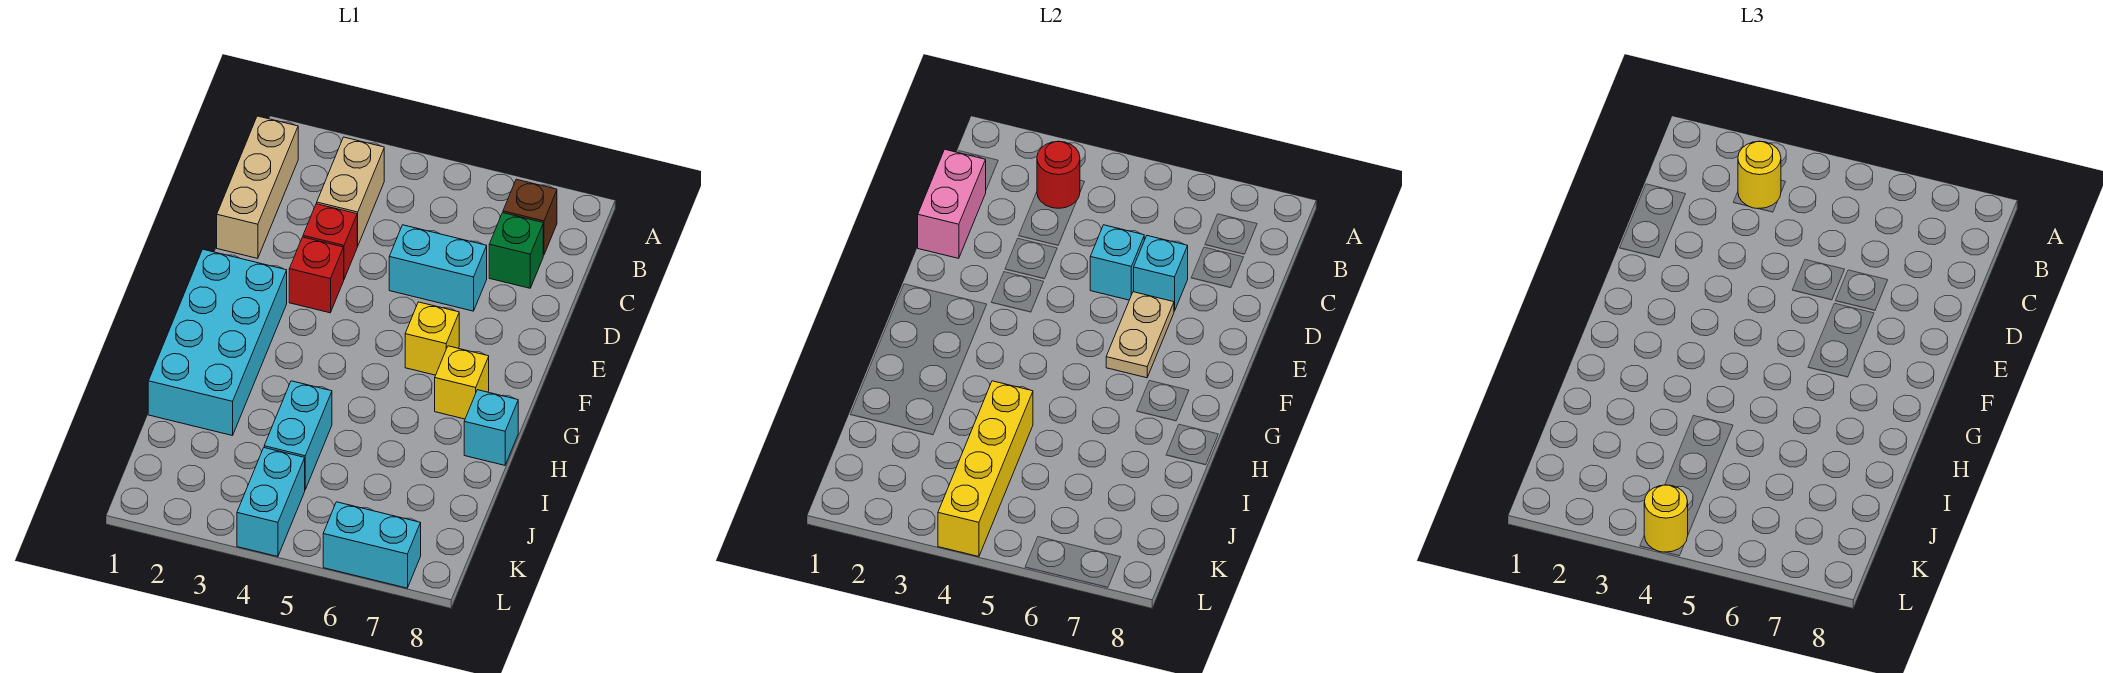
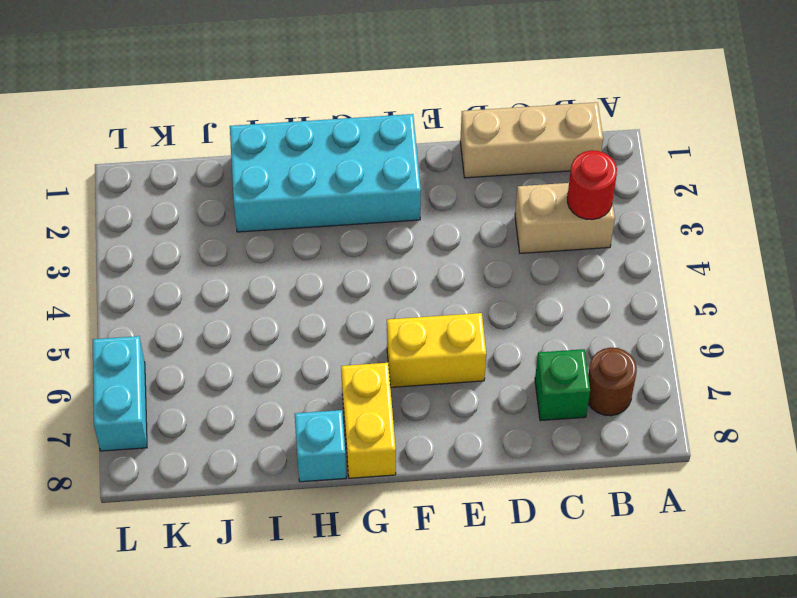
brown round brick B7 level 1 -> brown brick B7 level 1
yellow brick E6:F6 level 1 -> yellow brick F6 level 1
yellow brick G7:G8 level 1 -> yellow brick G7 level 1
none -> red brick D3 level 1
none -> cyan brick D5:D6 level 1
none -> red brick E3 level 1

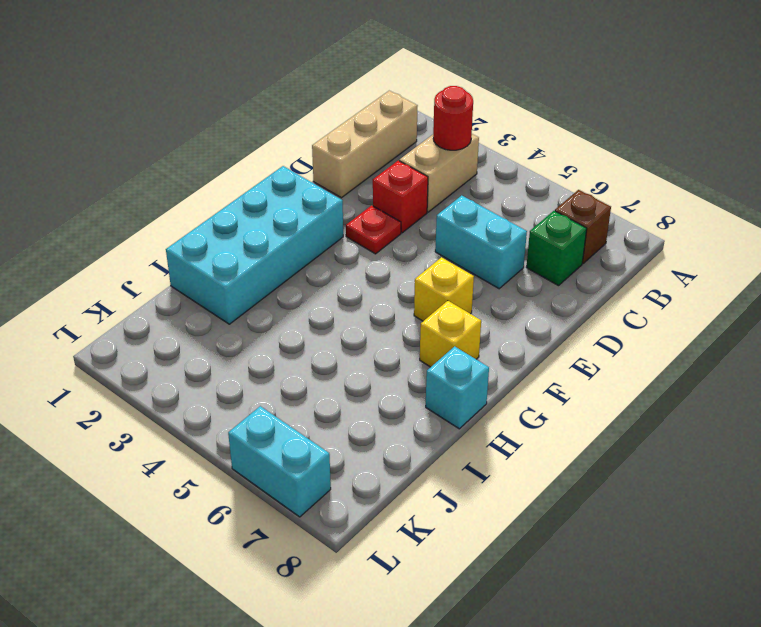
red plate E3 level 1 -> red brick E3 level 1
none -> cyan brick I4:J4 level 1
none -> cyan brick K4:L4 level 1
none -> pink brick C1:D1 level 2

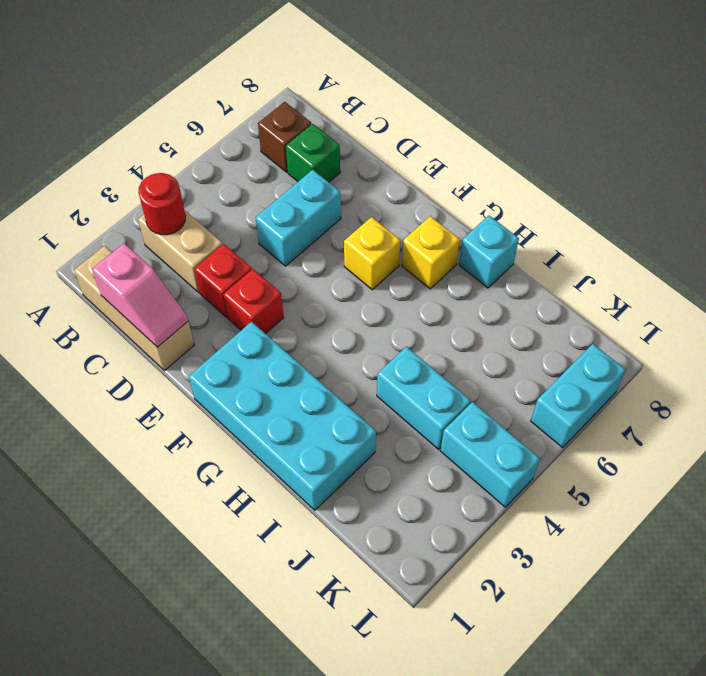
pink slope C1:D1 level 2 top C -> pink brick C1:D1 level 2
none -> cyan brick D5 level 2
none -> cyan brick D6 level 2
none -> tan plate E6:F6 level 2

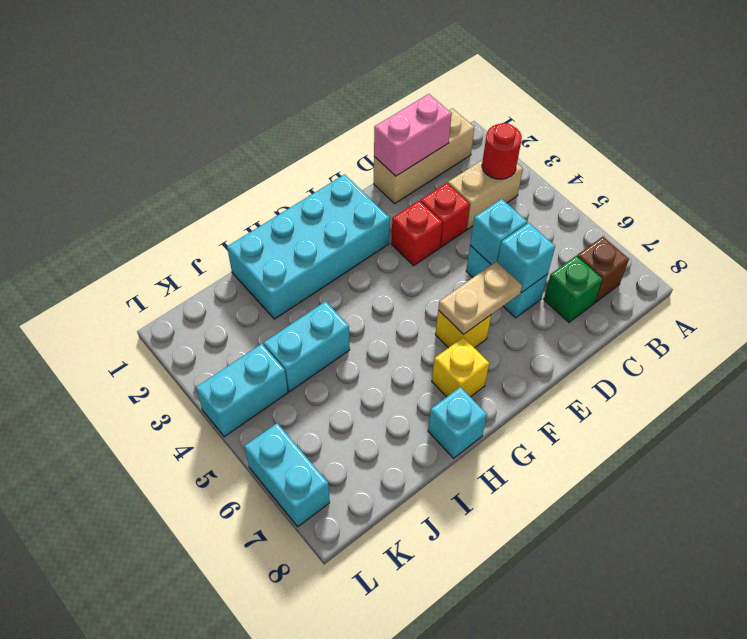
none -> yellow brick I4:L4 level 2
none -> yellow round brick B3 level 3
none -> yellow round brick L4 level 3

